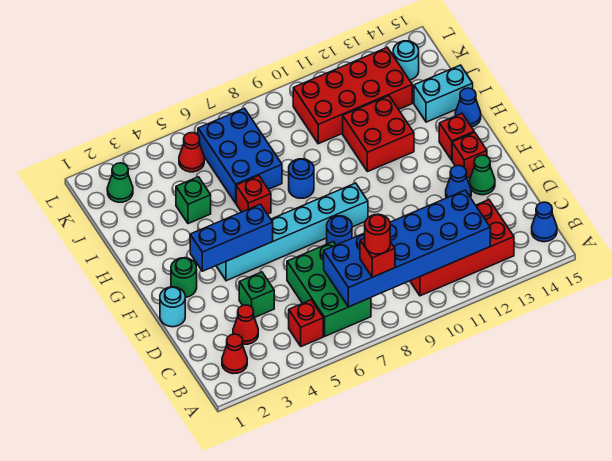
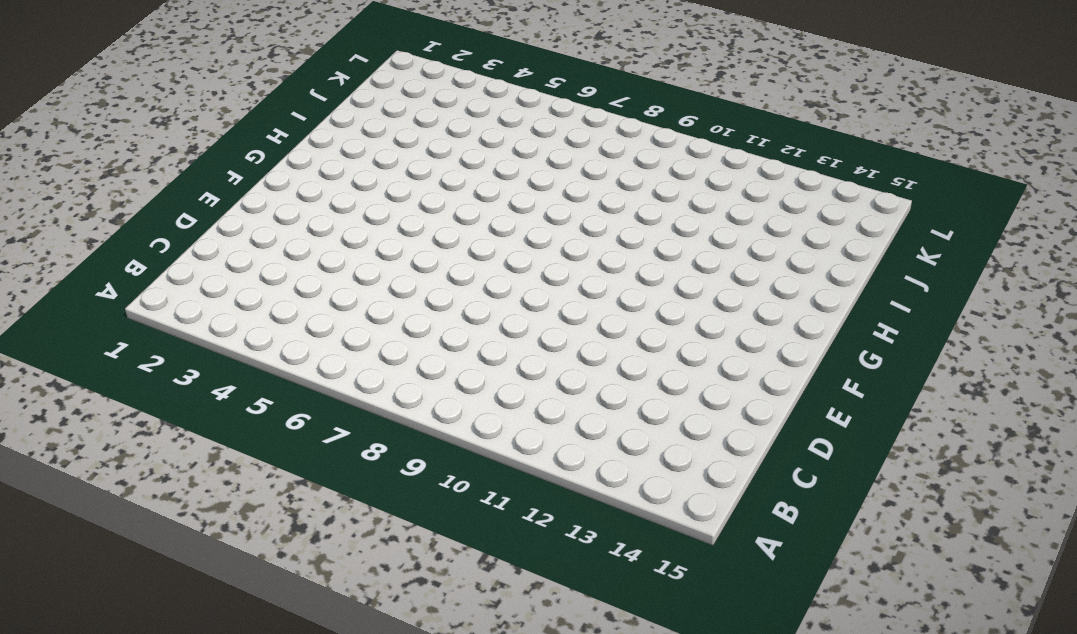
none -> red cone B2 level 1
none -> red brick B5 level 1
none -> green brick B6:D7 level 1
none -> red brick B10:C13 level 1

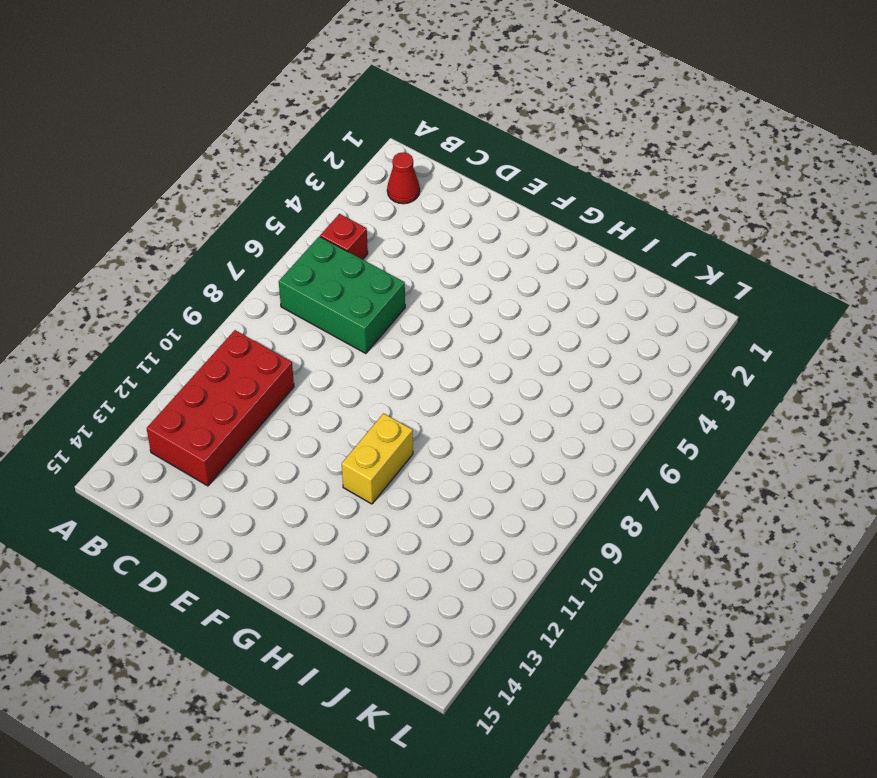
yellow brick G10:G11 level 1 -> none
none -> blue cone B15 level 1
none -> red cone C3 level 1
none -> green brick D4 level 1
none -> cyan round brick E1 level 1

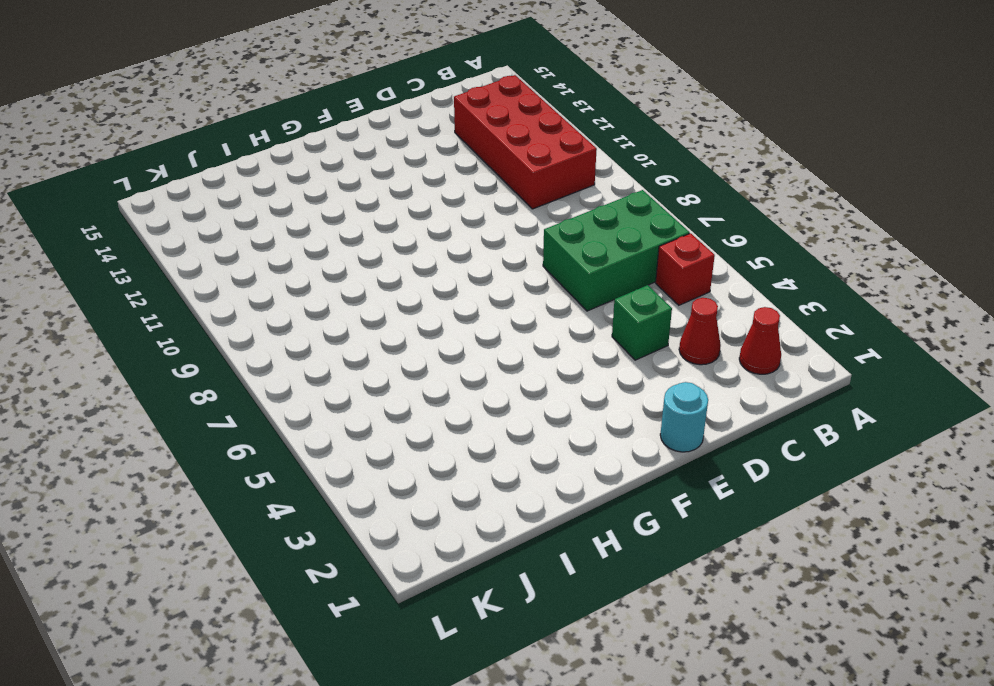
none -> blue cone B15 level 1
none -> blue round brick E8 level 1
none -> blue cone E13 level 1
none -> green cone E14 level 1

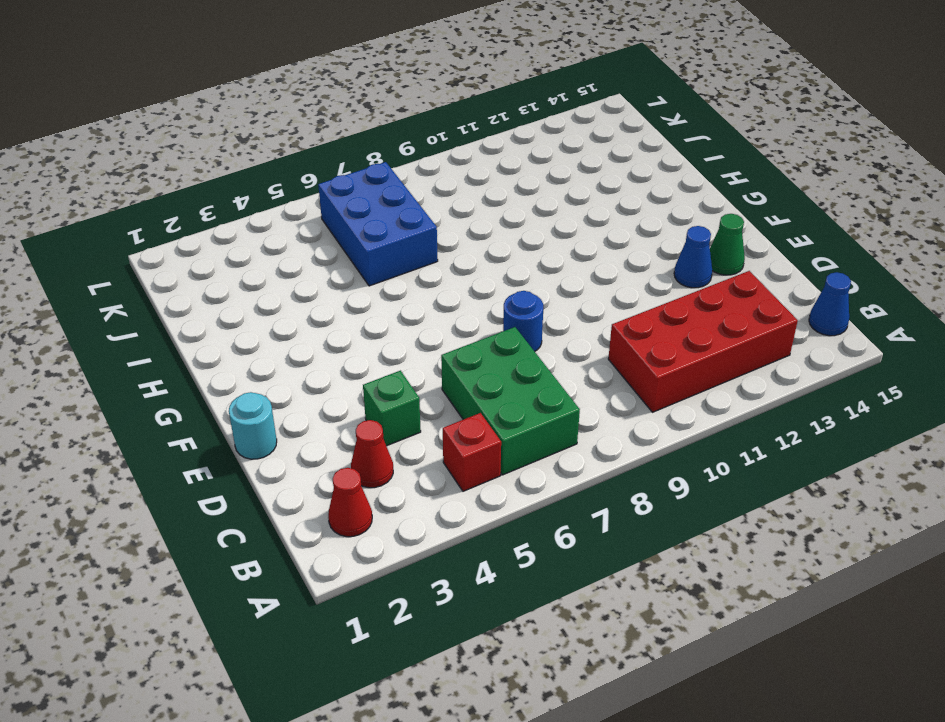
none -> green round brick F2 level 1
none -> cyan brick F4:F9 level 1
none -> red brick F14 level 1
none -> red brick G14 level 1

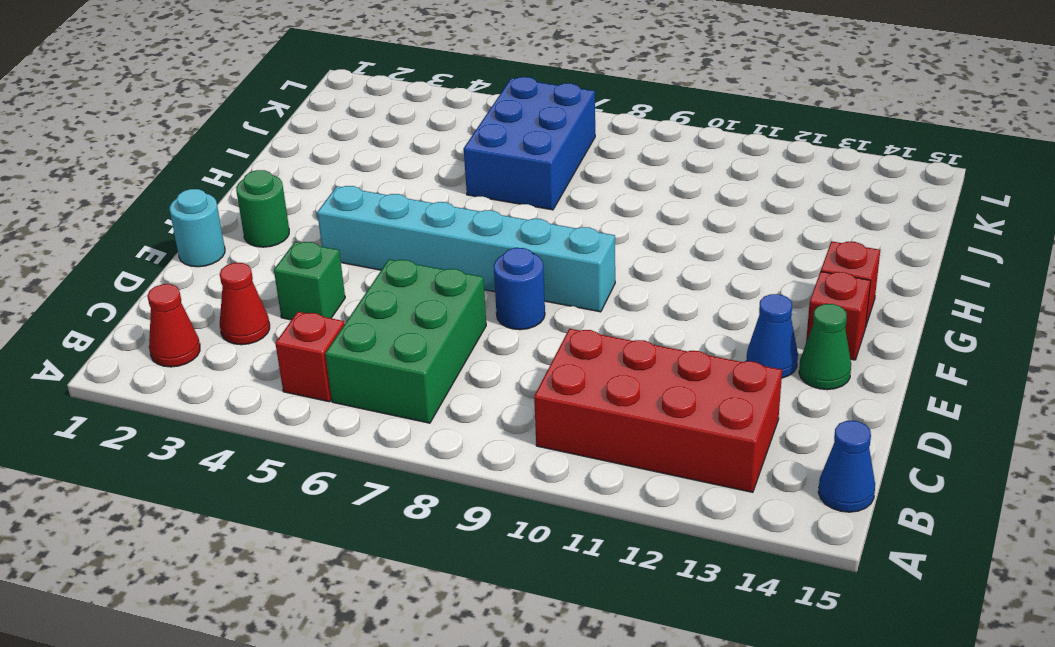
none -> red brick H6 level 1
none -> blue round brick H8 level 1
none -> red brick H11:I12 level 1
none -> blue cone H15 level 1

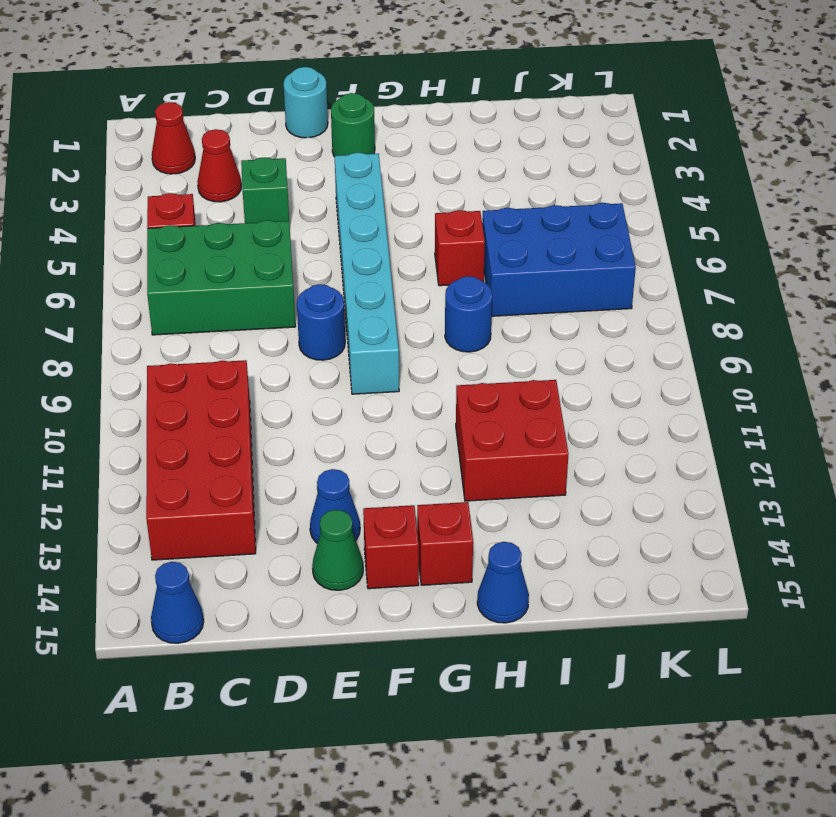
none -> green brick I4 level 1
none -> cyan brick I14:I15 level 1
none -> red brick J10:K13 level 1
none -> green cone K2 level 1

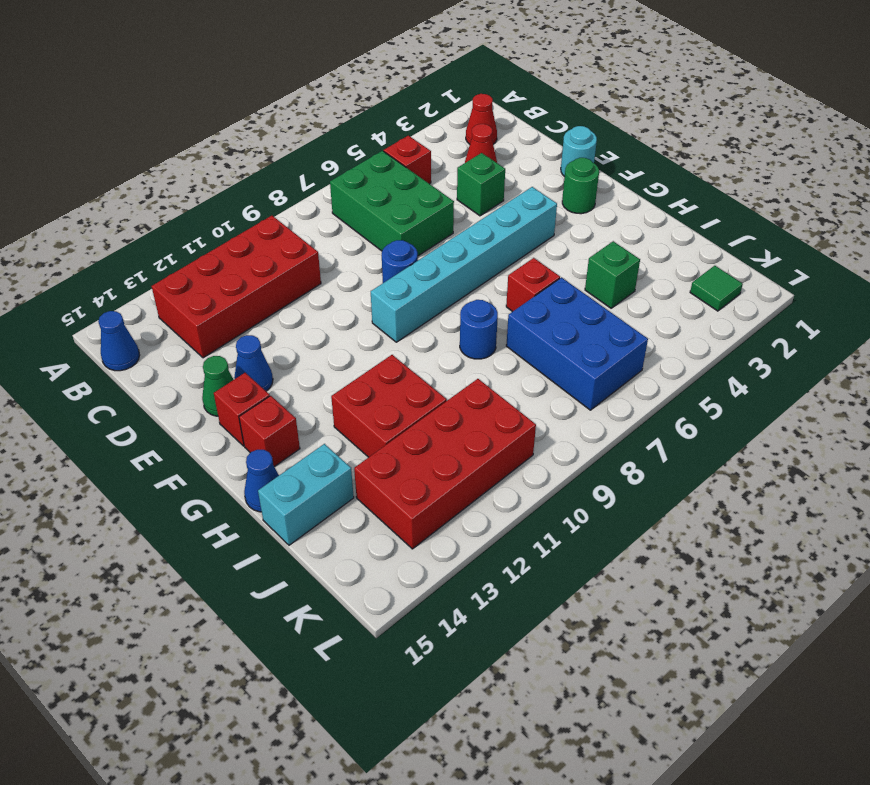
green tile K2 level 1 -> green cone K2 level 1
none -> red cone K5 level 1
none -> cyan round brick K14 level 1
none -> blue brick B7:C12 level 2
none -> blue brick F3:F5 level 2

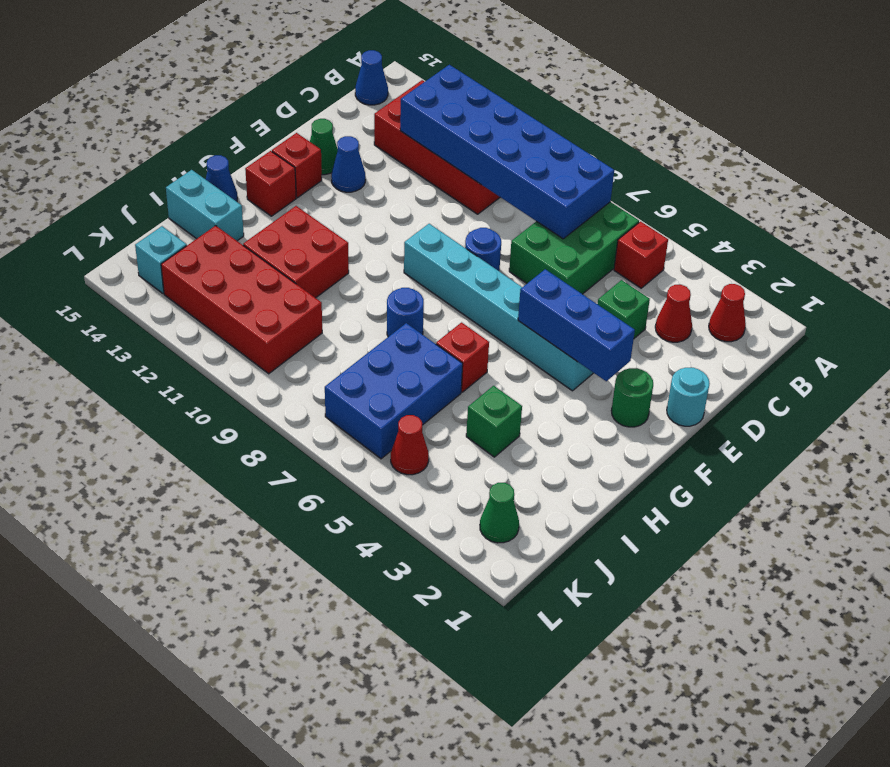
cyan brick K14 level 1 -> cyan round brick K14 level 1
none -> red brick B8 level 3
none -> red round brick B8 level 4

